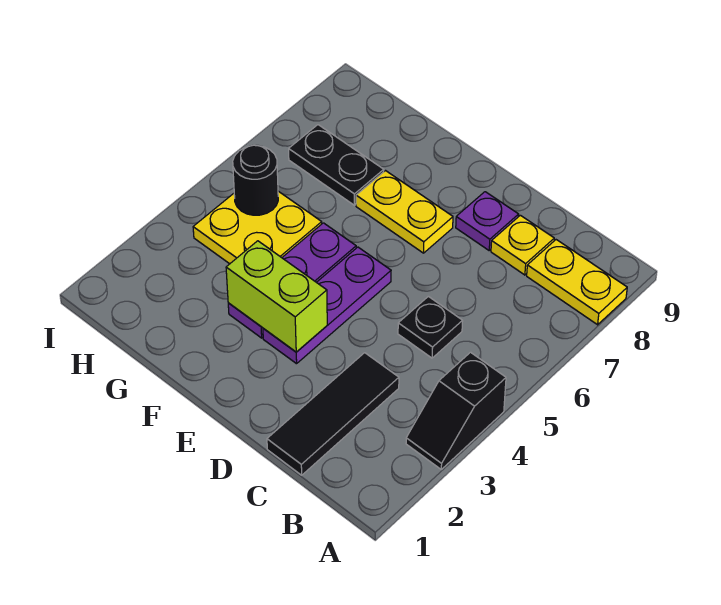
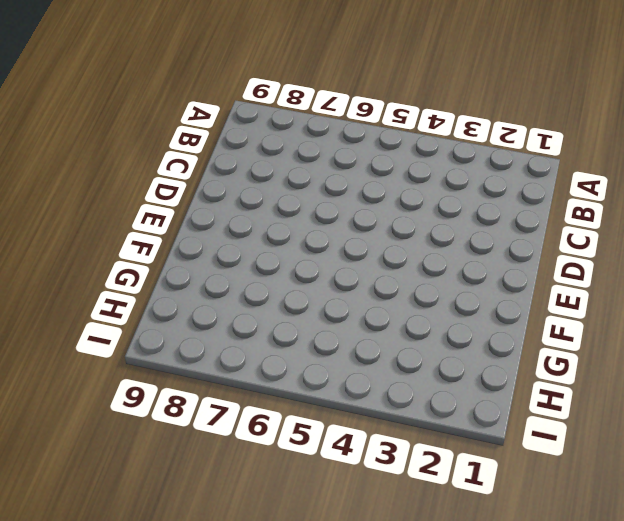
none -> black slope A3:A4 level 1 top 4
none -> yellow plate A8:B8 level 1
none -> black tile C1:C3 level 1

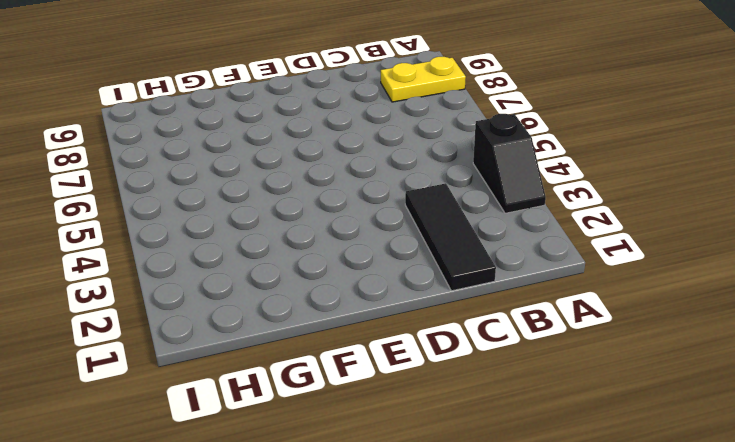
none -> black plate C5 level 1
none -> yellow plate C8 level 1
none -> purple plate D8 level 1

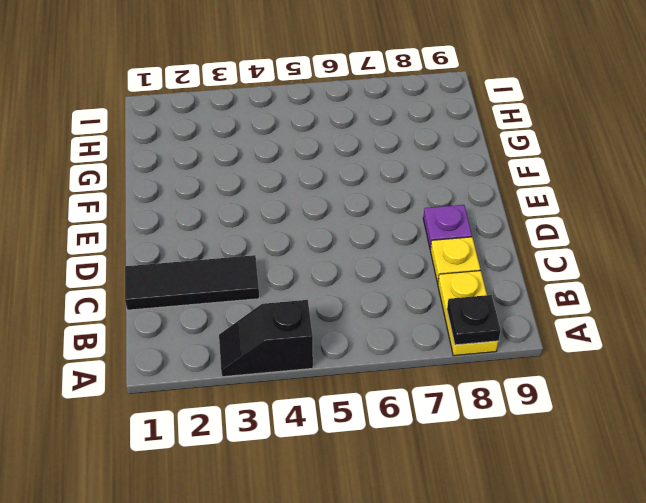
black plate A8 level 2 -> black plate C5 level 1
none -> purple plate E3:E5 level 1
none -> yellow plate E7:F7 level 1
none -> purple plate F3:F5 level 1

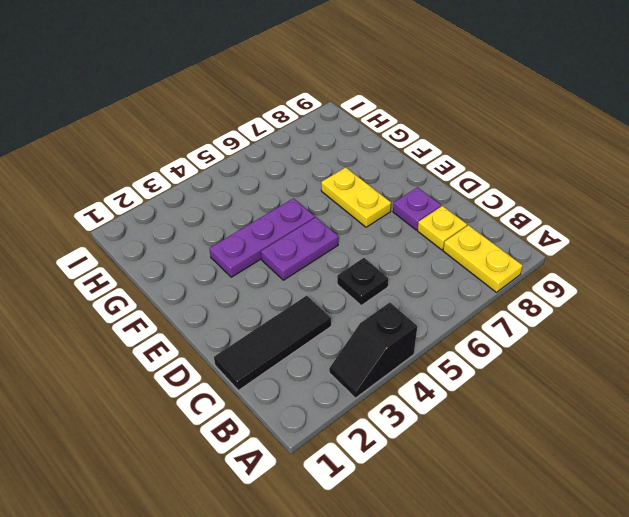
purple plate E4:E5 level 1 -> purple plate E3:E5 level 1
none -> yellow plate G4:H5 level 1
none -> black plate G7:H7 level 1
none -> lime brick E3:F3 level 2

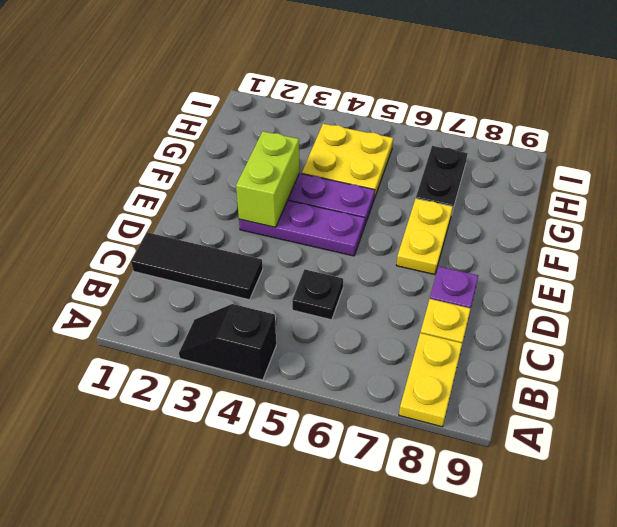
none -> black round brick H5 level 2

